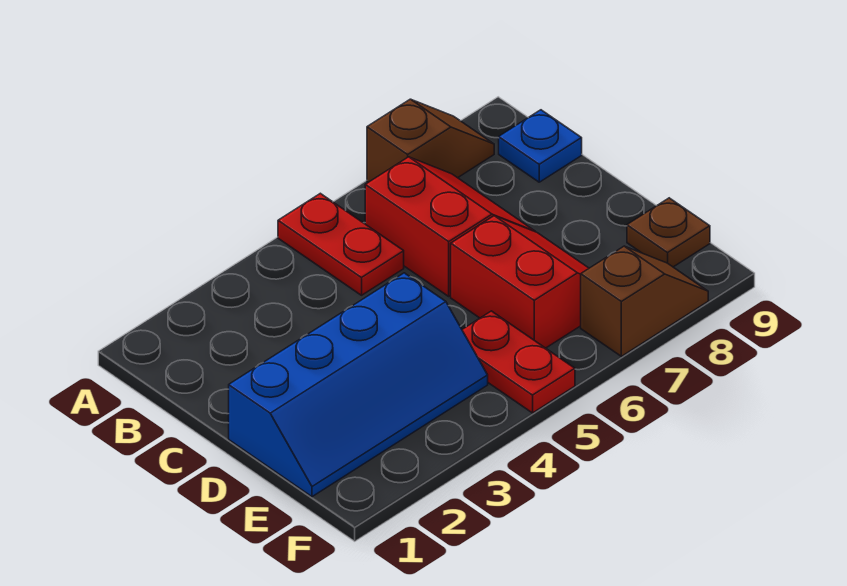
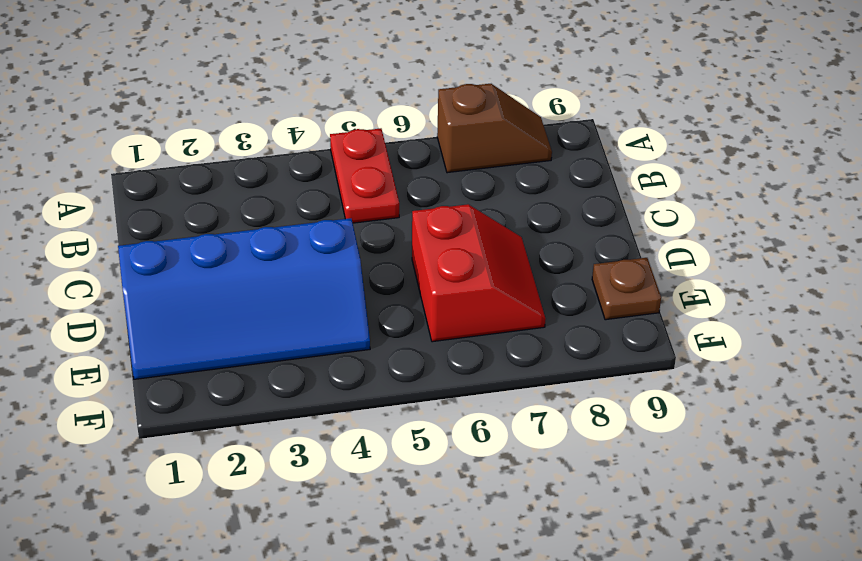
none -> red slope B6:C7 level 1 top 6
none -> blue plate B9 level 1

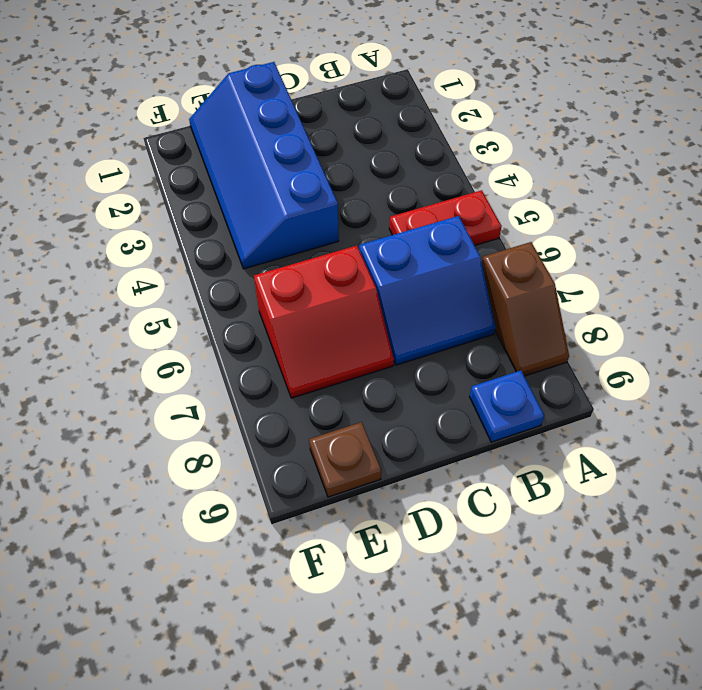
blue slope B6:C7 level 1 top 6 -> red slope B6:C7 level 1 top 6
none -> red plate E5:F5 level 1
none -> brown slope F7:F8 level 1 top 7

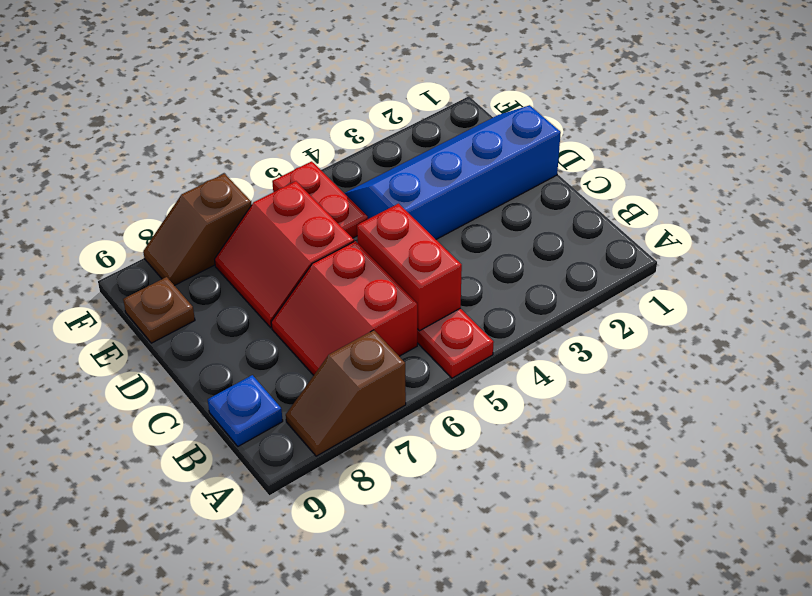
red brick B5:C5 level 2 -> none

